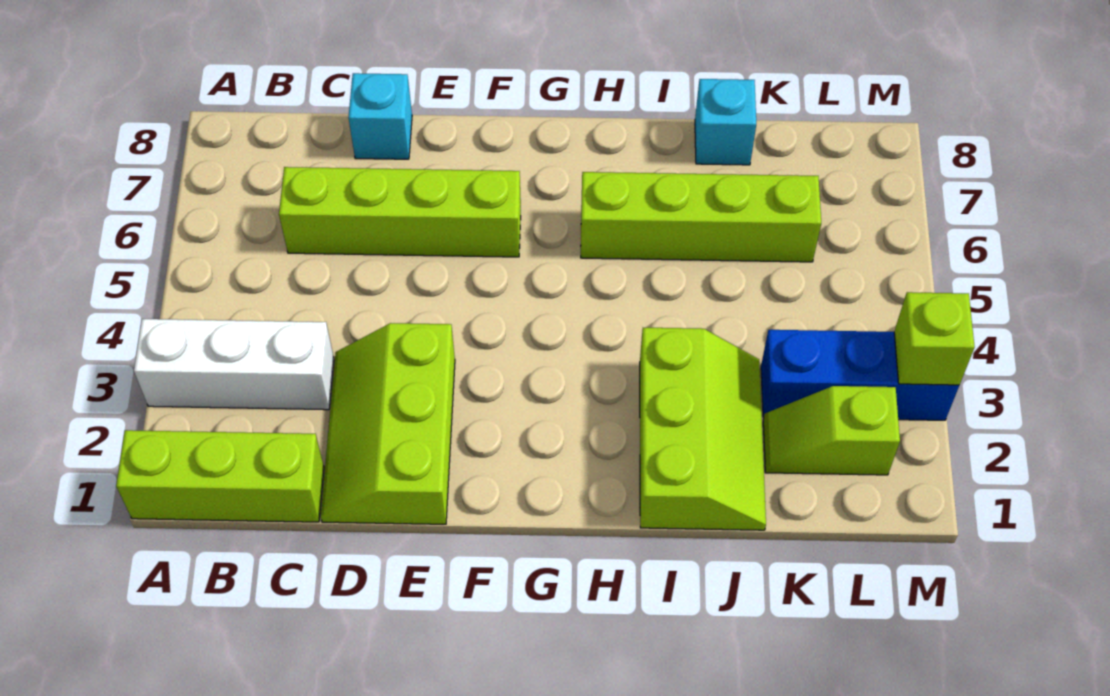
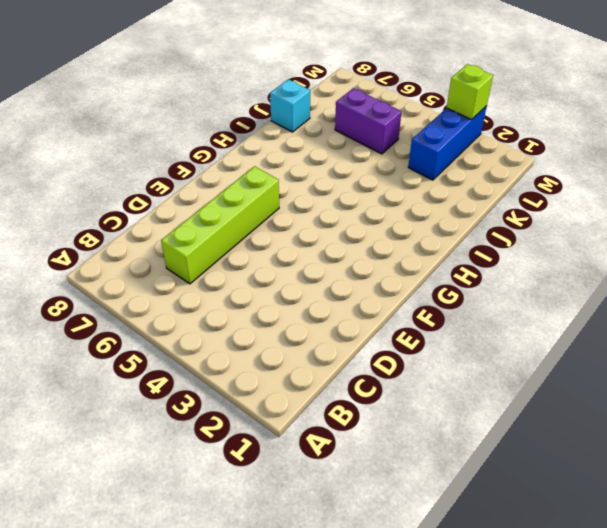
purple brick K5:K6 level 1 -> lime brick H6:K6 level 1
none -> lime brick A1:C1 level 1
none -> white brick A3:C3 level 1

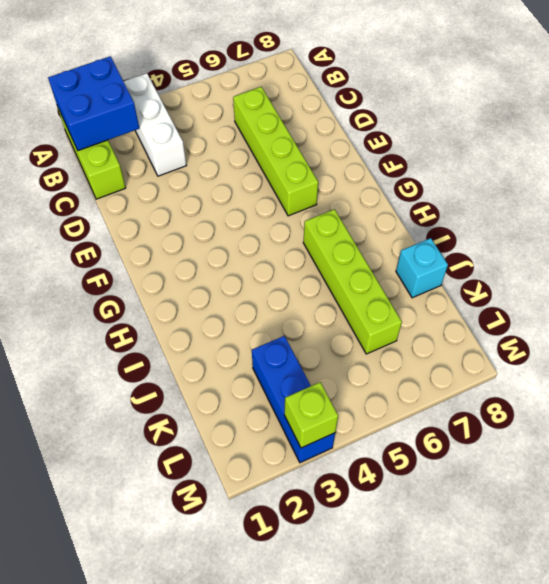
blue brick A1:B2 level 2 -> none
none -> lime slope D1:E3 level 1 top E
none -> cyan brick D8 level 1

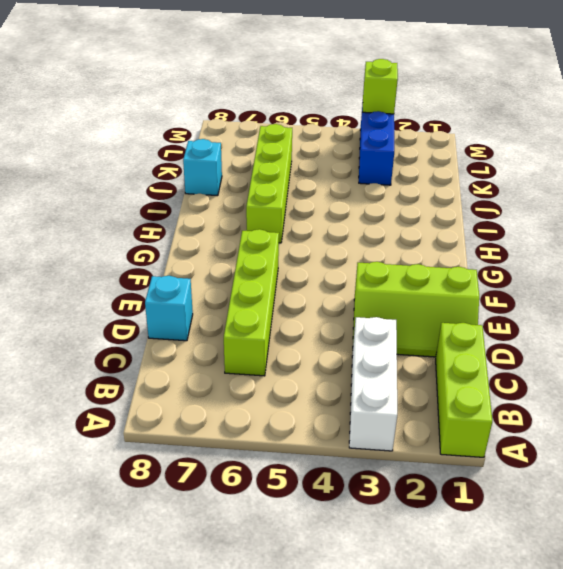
none -> lime slope I1:J3 level 1 top I
none -> lime slope K2:L2 level 1 top L

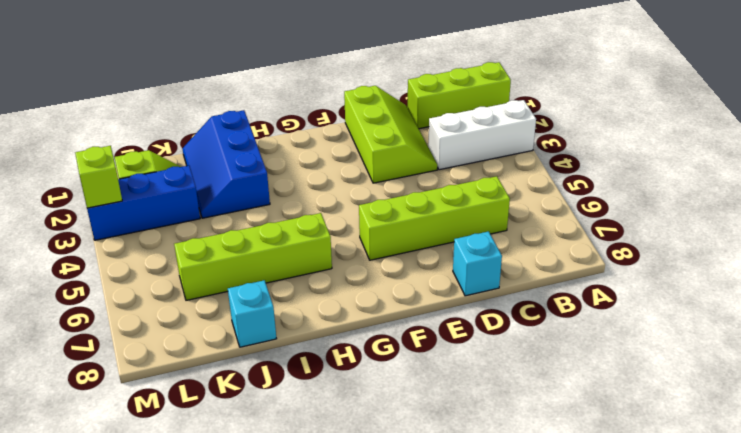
blue slope I1:J3 level 1 top I -> lime slope I1:J3 level 1 top I

